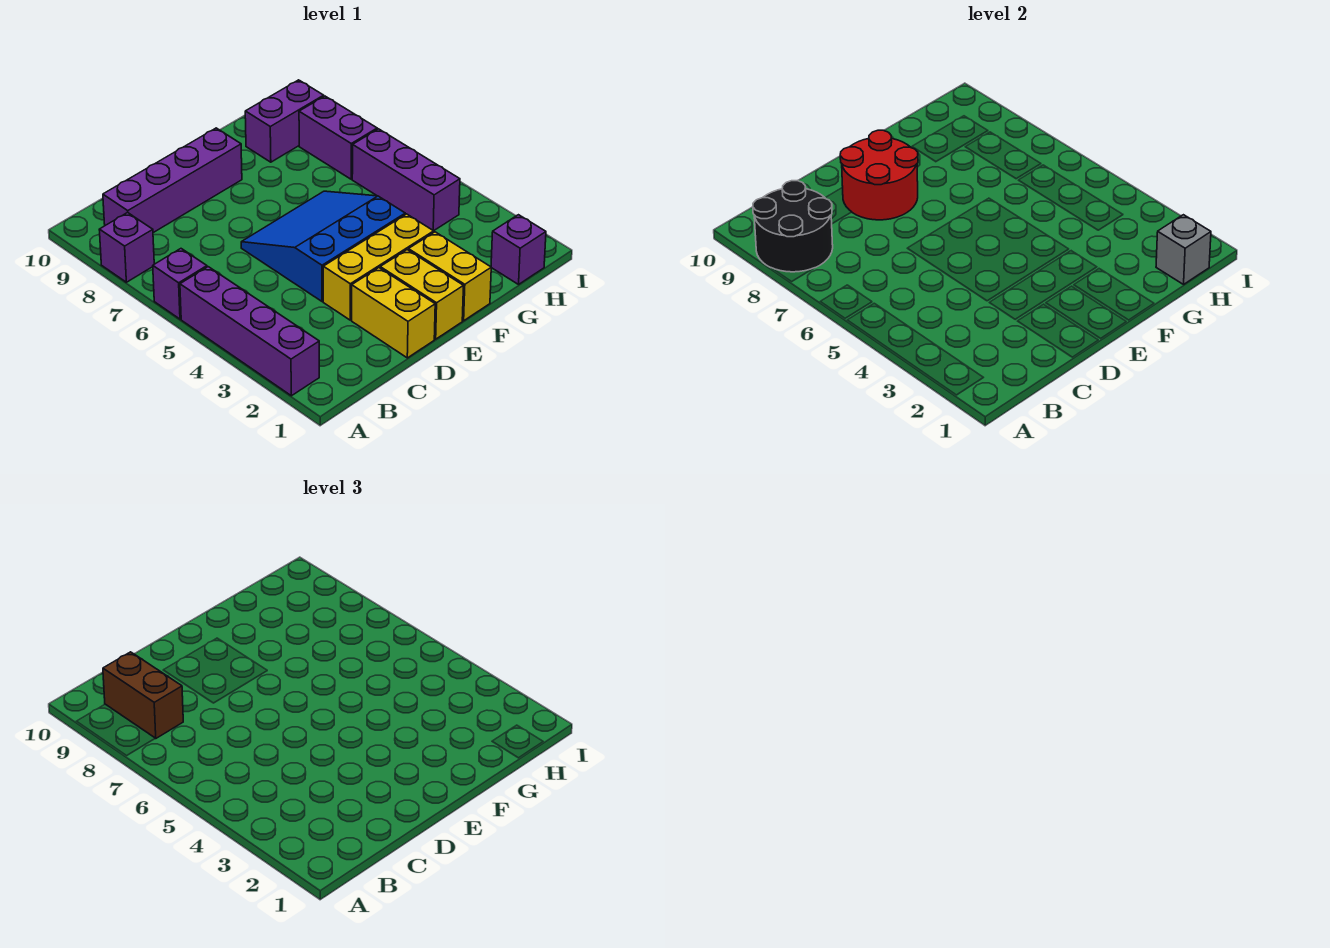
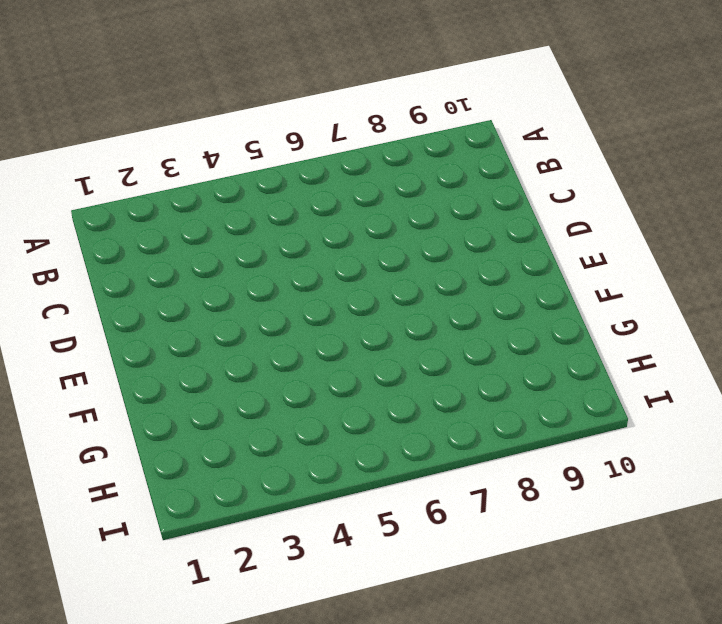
none -> purple brick A2:A5 level 1
none -> purple brick A6 level 1
none -> purple brick A8 level 1

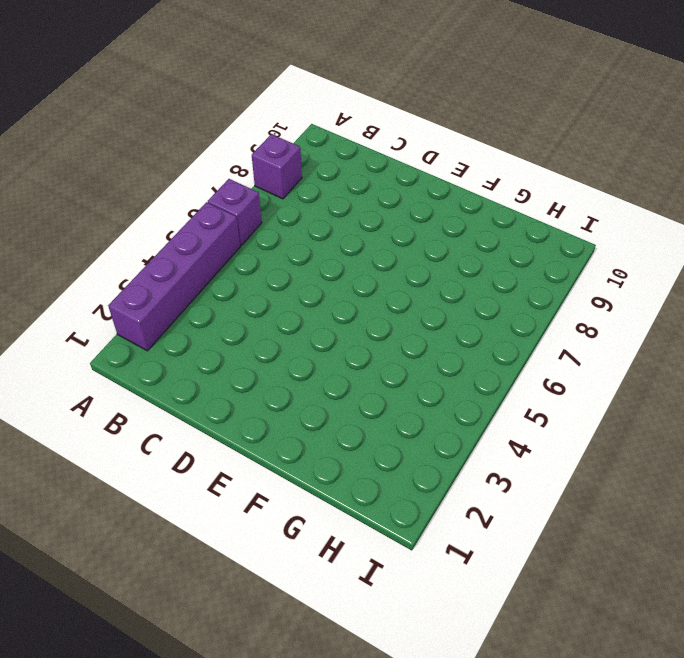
none -> purple brick B9:E9 level 1
none -> yellow brick D1:D2 level 1
none -> yellow brick D3:F3 level 1

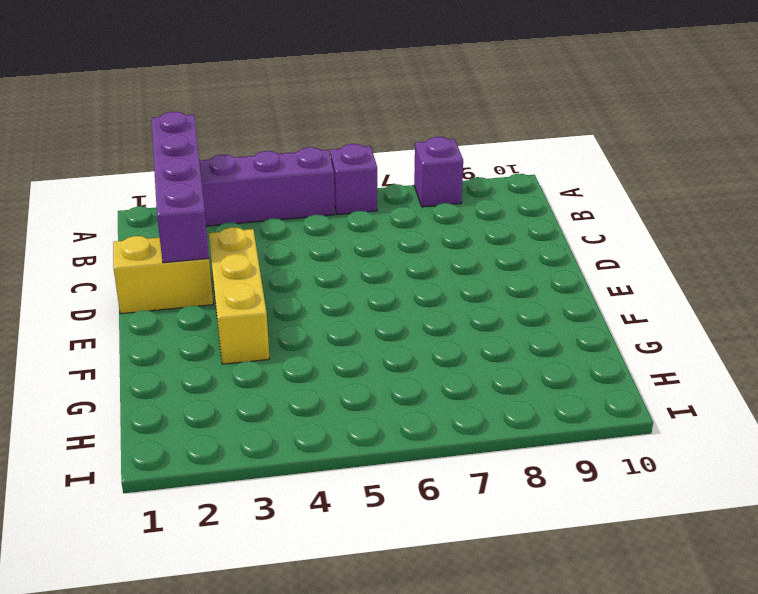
purple brick A2:D2 level 2 -> purple brick B9:E9 level 1
none -> blue slope D4:F6 level 1 top 4
none -> yellow brick E1:E2 level 1
none -> yellow brick F1:F2 level 1

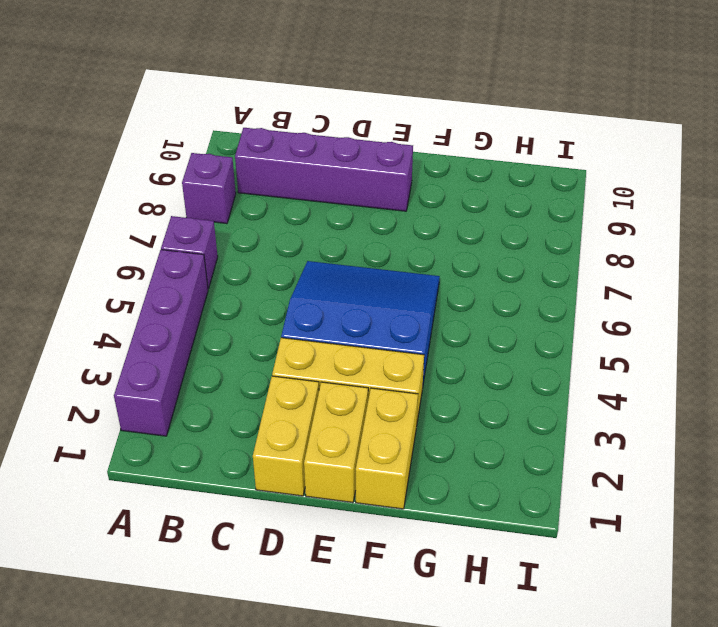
none -> purple brick G9:H9 level 1
none -> purple brick H1 level 1
none -> purple brick H4:H6 level 1

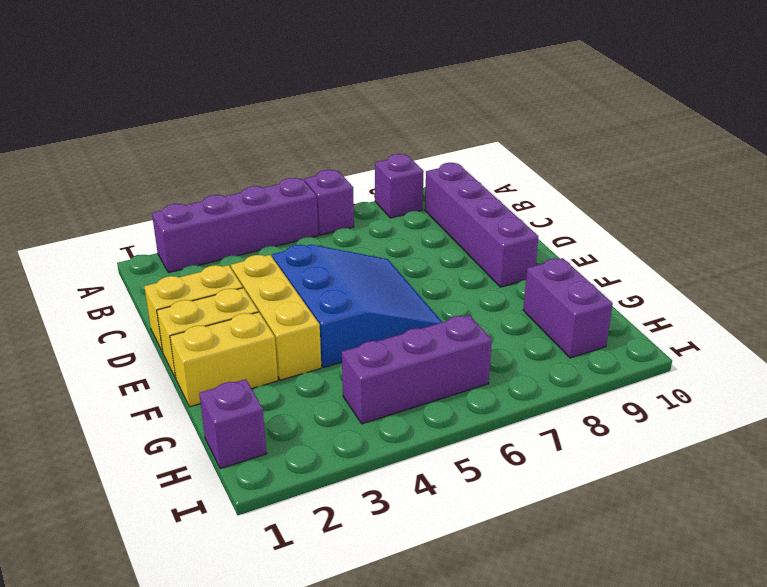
none -> purple brick H7:H8 level 1
none -> black round brick A8:B9 level 2
none -> red round brick D8:E9 level 2

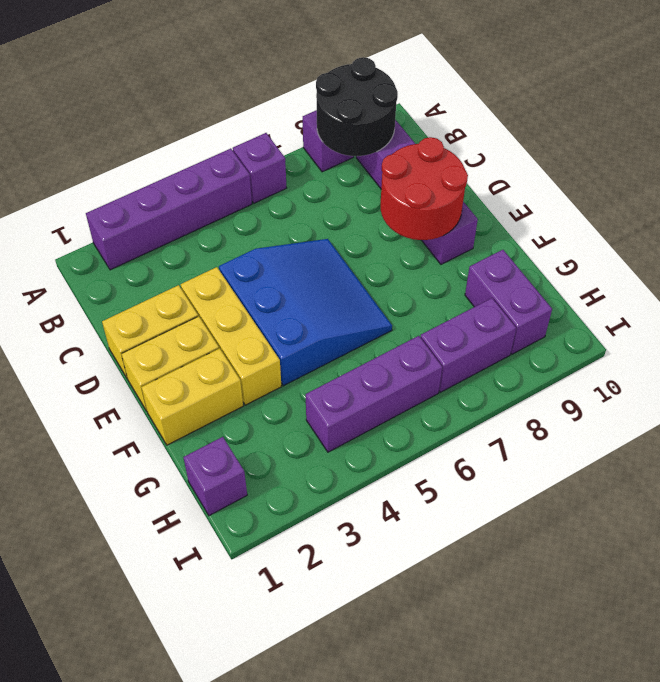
none -> grey brick H1 level 2
none -> brown brick B8:B9 level 3

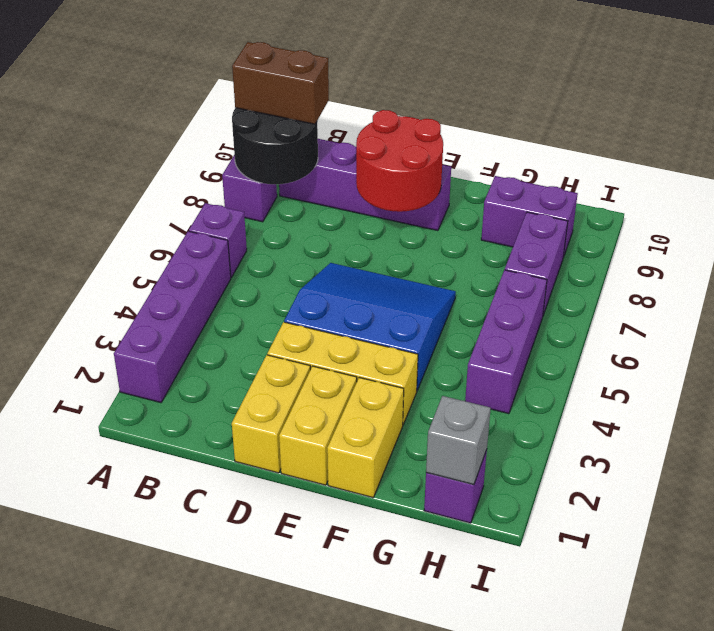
brown brick A9:B9 level 3 -> brown brick B8:B9 level 3

